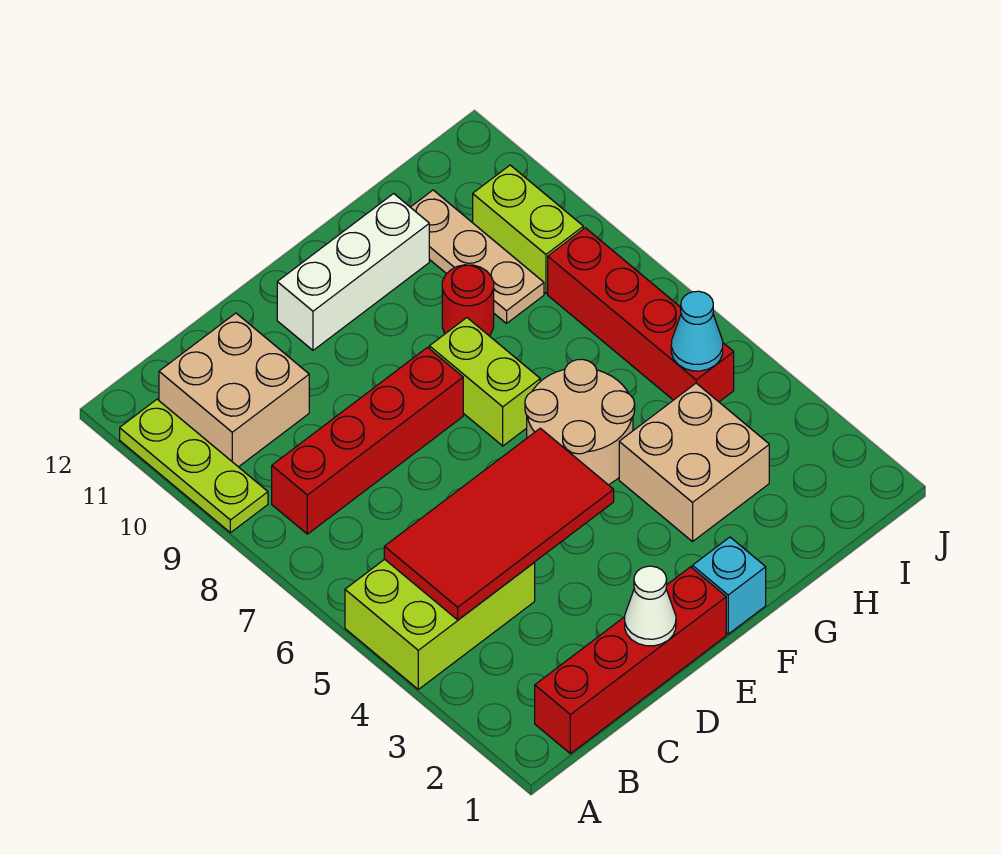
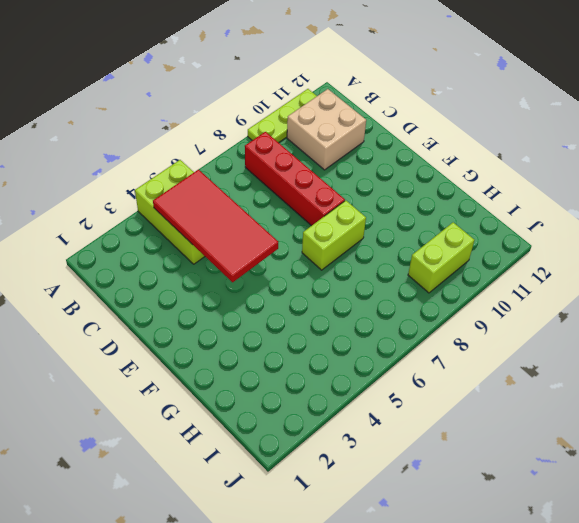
none -> red brick B1:E1 level 1
none -> white brick E11:G11 level 1
none -> cyan brick F1 level 1

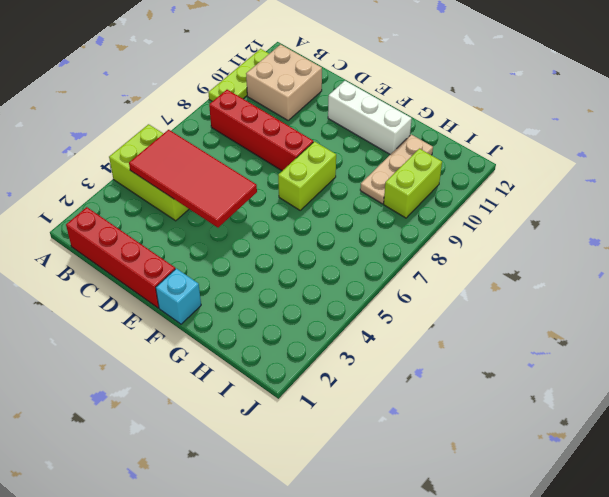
none -> tan round brick F5:G6 level 1
none -> tan brick G3:H4 level 1
none -> red round brick G9 level 1

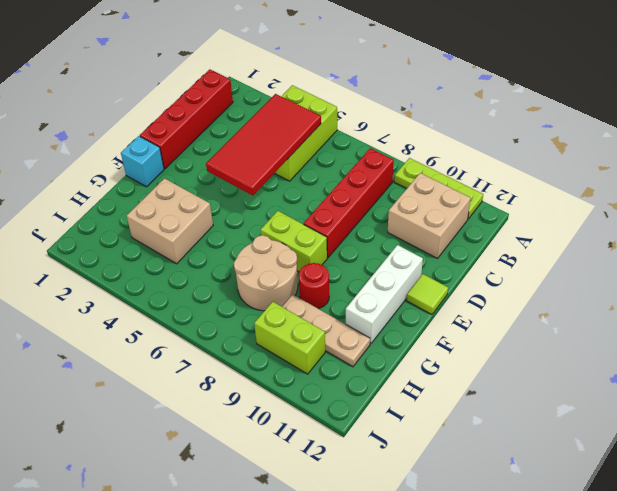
lime tile E12 level 1 -> none
tan round brick G7:H8 level 1 -> tan round brick F5:G6 level 1
none -> red brick I5:I8 level 1
none -> white cone D1 level 2
none -> cyan cone I5 level 2

